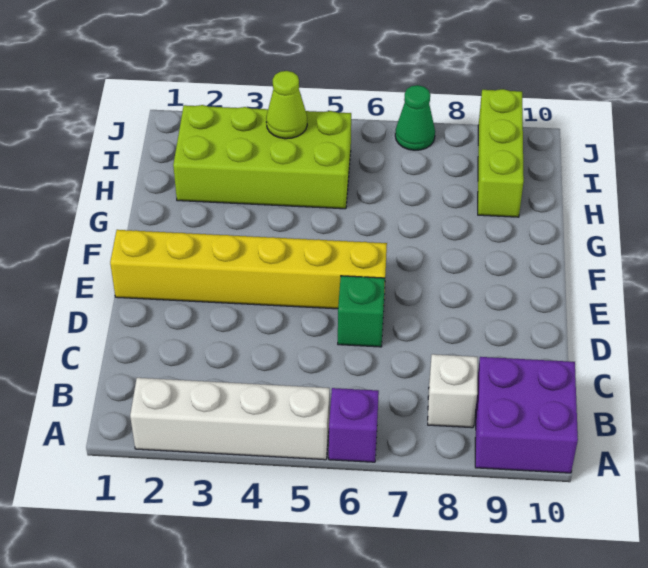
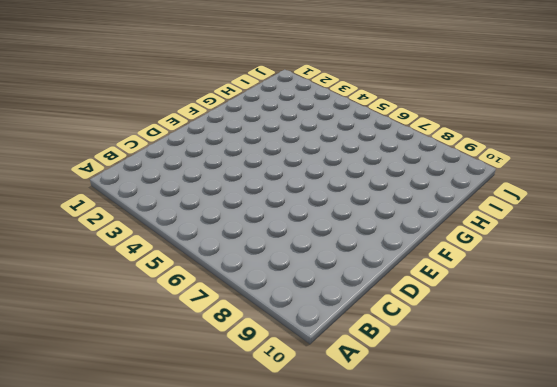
none -> white brick A2:A5 level 1
none -> purple brick A6 level 1

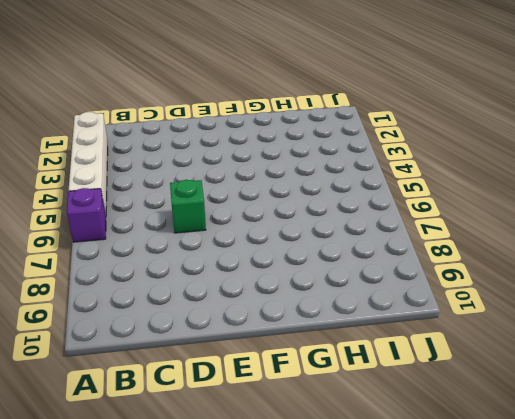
none -> purple brick A9:B10 level 1
none -> white brick B8 level 1

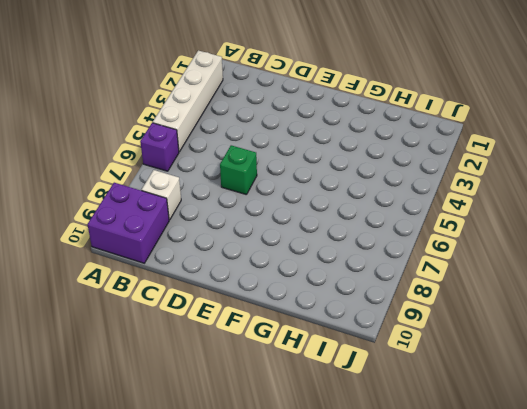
none -> yellow brick E1:E6 level 1
none -> lime brick H2:I5 level 1

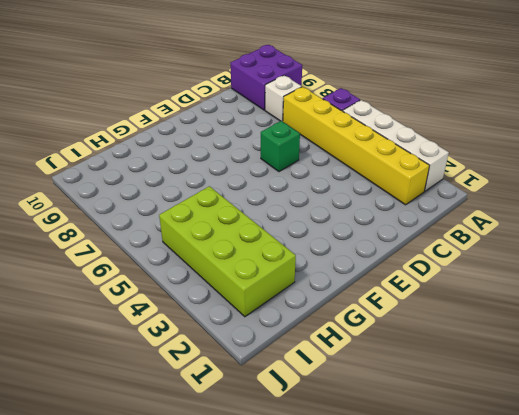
yellow brick B2:B7 level 1 -> yellow brick E1:E6 level 1
none -> lime brick H9:J9 level 1
none -> green cone J7 level 1

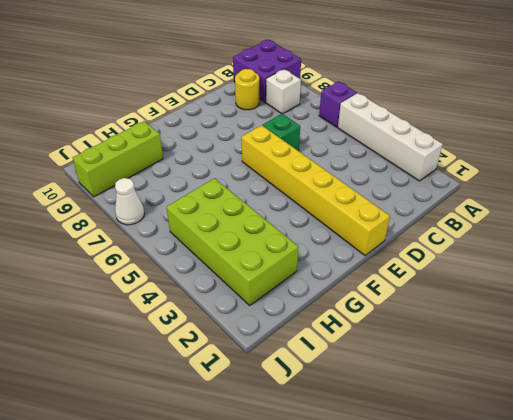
yellow round brick C9 level 1 -> none
white cone J7 level 1 -> green cone J7 level 1
none -> lime cone I4 level 2

